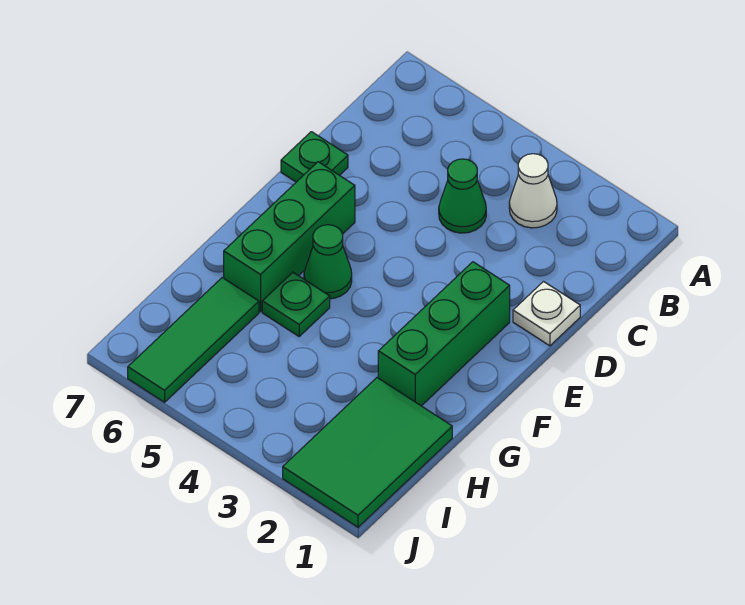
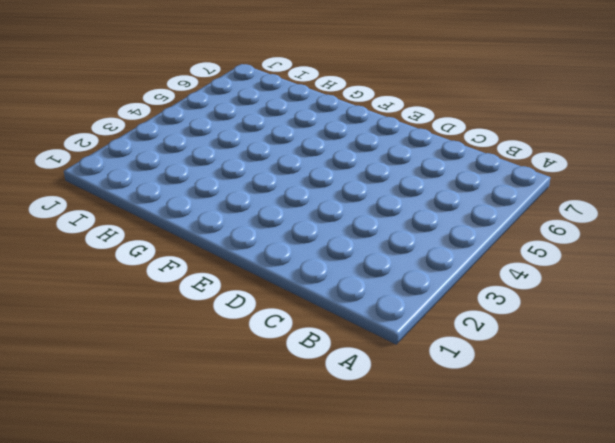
none -> white cone B3 level 1
none -> green cone C4 level 1

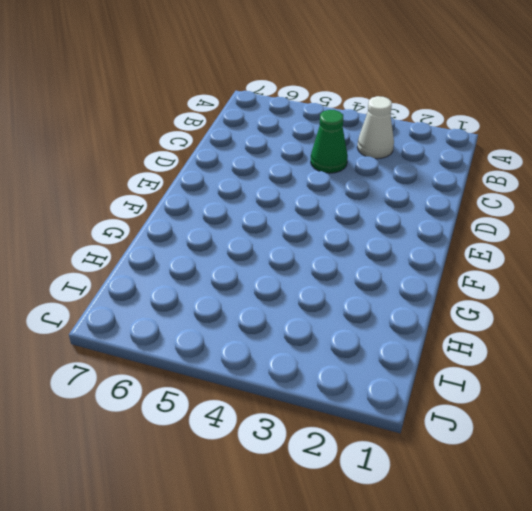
none -> white plate D1 level 1
none -> green plate D7 level 1

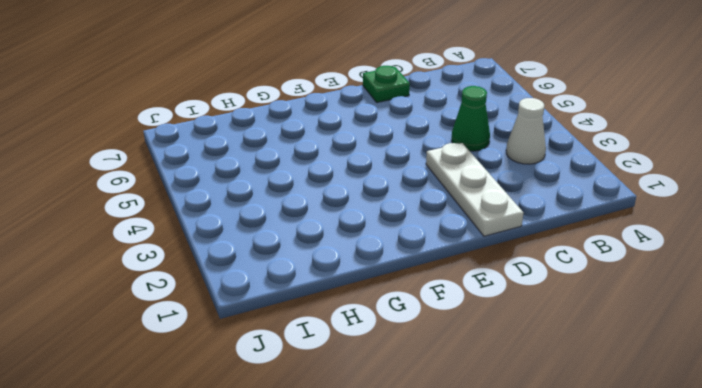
white plate D1:D3 level 1 -> white plate D1 level 1
none -> green brick E2:G2 level 1
none -> green brick E6:G6 level 1

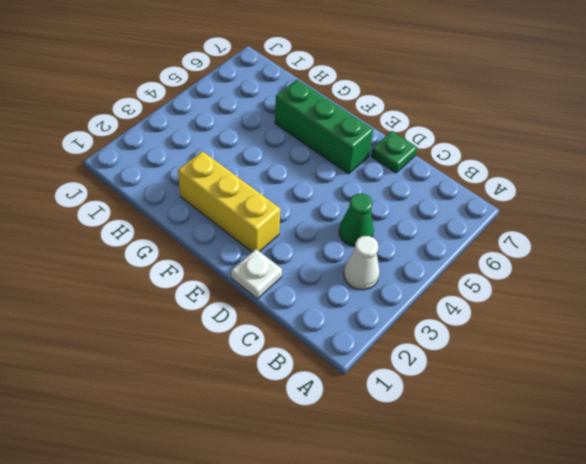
yellow brick E2:G2 level 1 -> green brick E2:G2 level 1
none -> green cone F5 level 1
none -> green plate G5 level 1

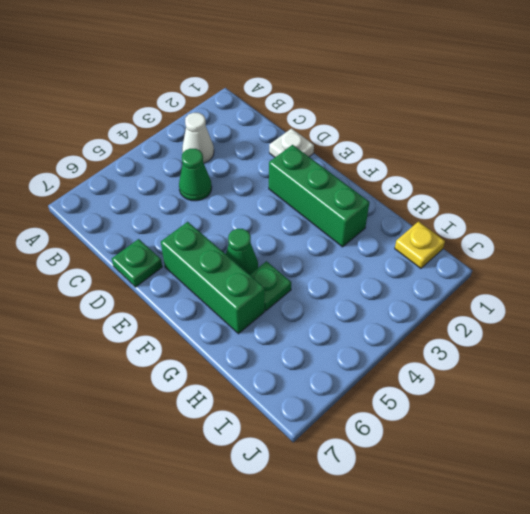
yellow plate I1 level 1 -> green tile H1:J2 level 1
none -> green tile H6:J6 level 1

